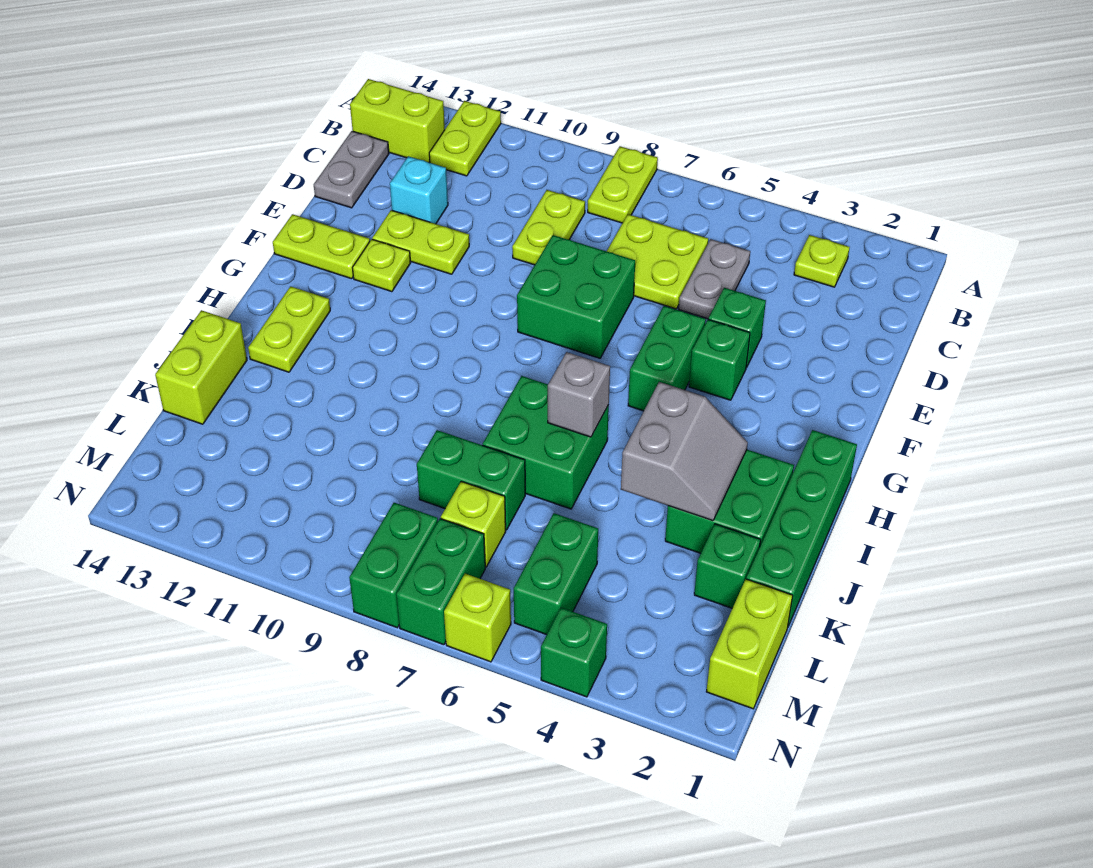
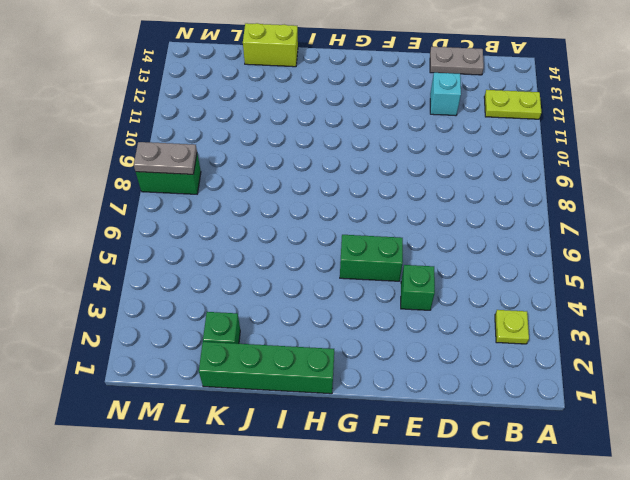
grey plate M8:N8 level 2 -> grey plate C5:D5 level 1
none -> lime plate A8:B8 level 1
none -> lime brick B13:B14 level 1
none -> lime plate C6:D7 level 1
none -> lime plate C9:D9 level 1

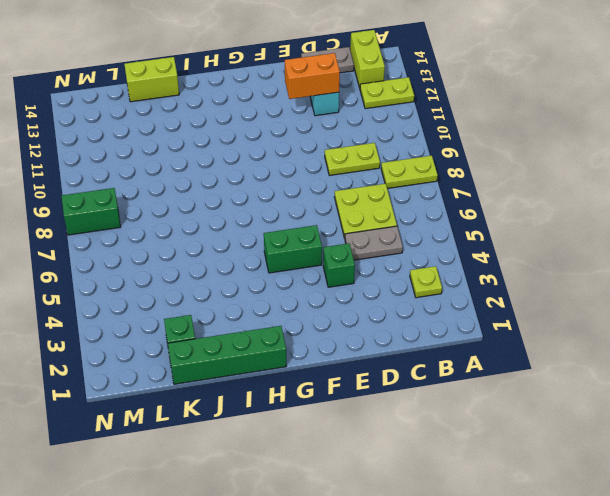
orange brick D12:E12 level 2 -> none
none -> green brick E7:F8 level 1
none -> lime plate E11:E12 level 1
none -> green brick F4 level 1
none -> lime plate F12 level 1

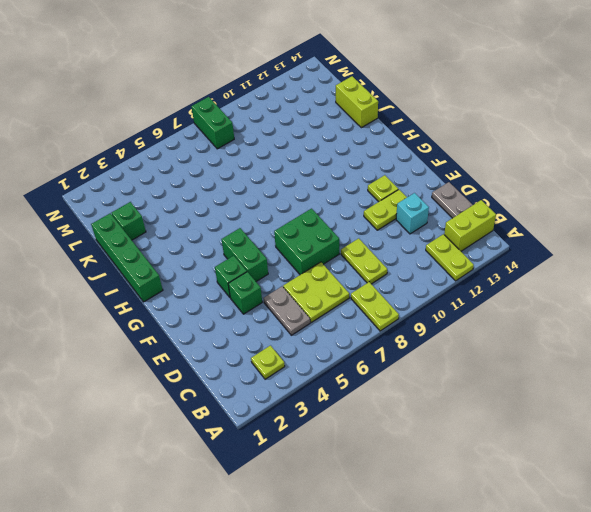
none -> lime plate F13:F14 level 1
none -> lime plate H13:I13 level 1
none -> green brick I2:J3 level 1
none -> green brick I6:J7 level 1

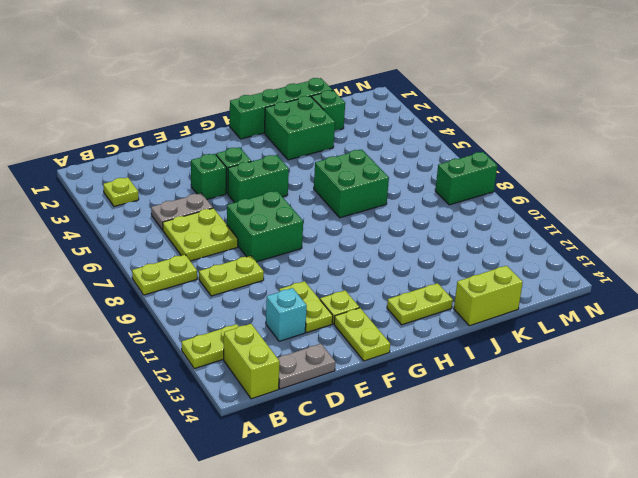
none -> green brick K7:K8 level 1
none -> lime brick L1:M1 level 1
none -> green brick L5:M5 level 1
none -> lime brick L7 level 1

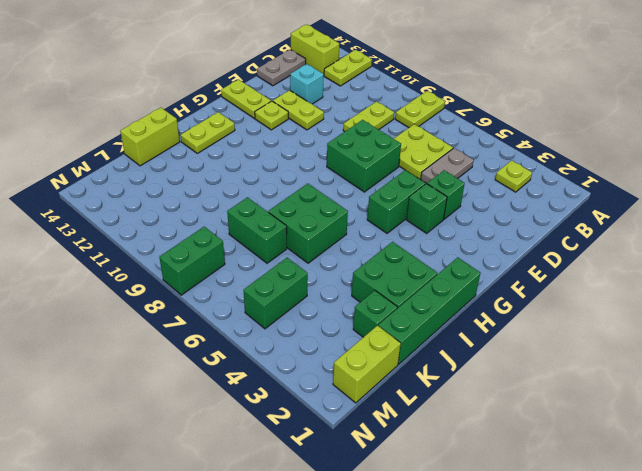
none -> lime brick L7 level 1
none -> green brick M7:N7 level 1
none -> green brick N4 level 1
none -> lime brick N6 level 1

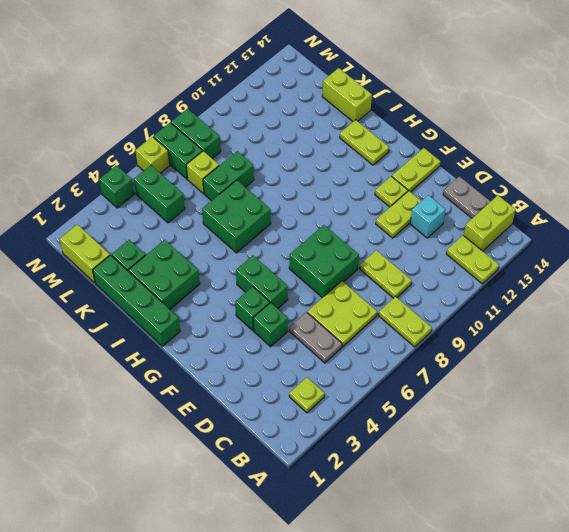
none -> grey slope I3:J4 level 2 top 4
none -> grey brick I6 level 2

